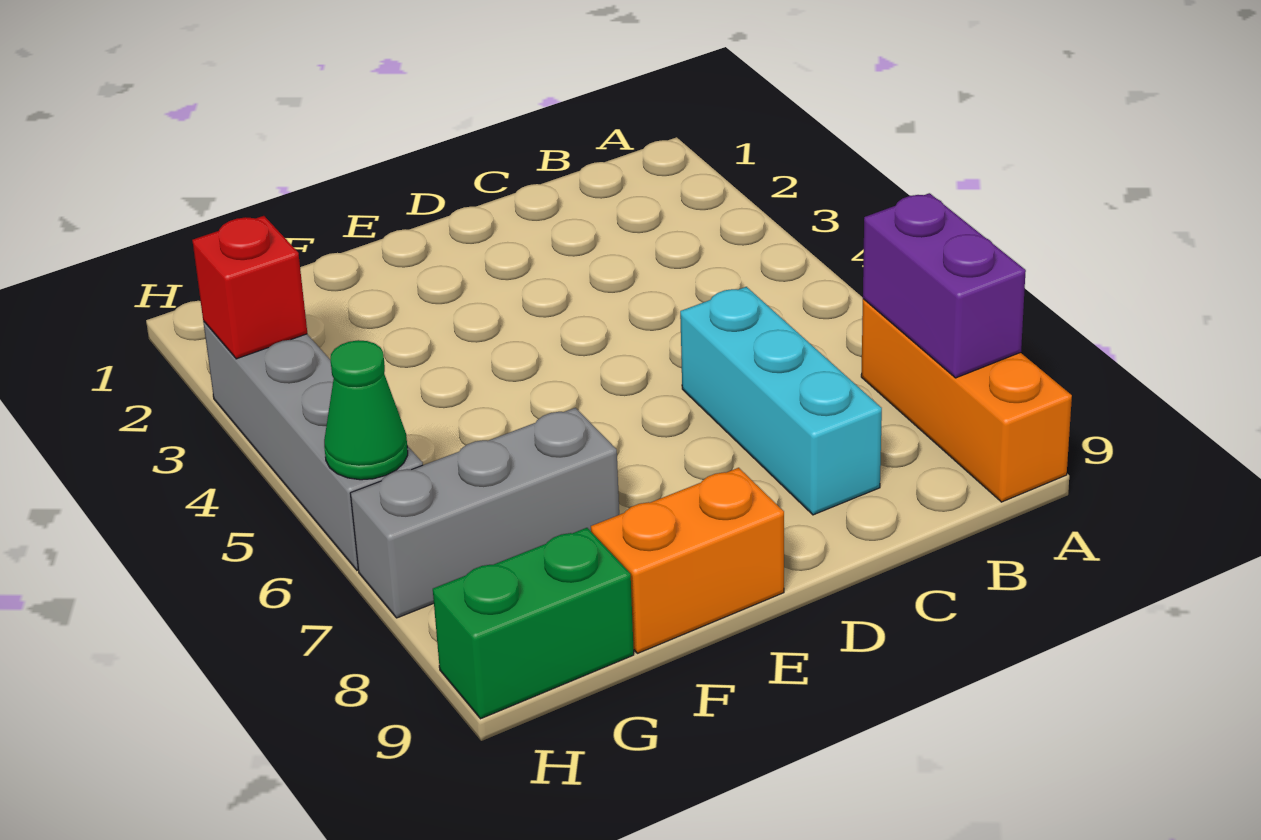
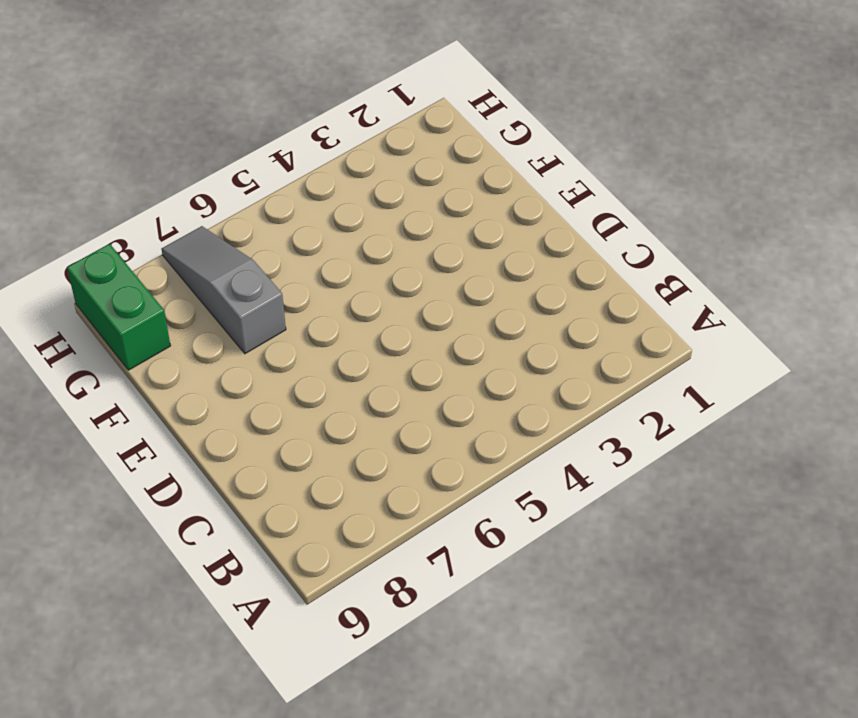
grey slope F7:H7 level 1 top F -> grey brick F7:H7 level 1
none -> orange brick A7:A9 level 1
none -> cyan brick C6:C8 level 1

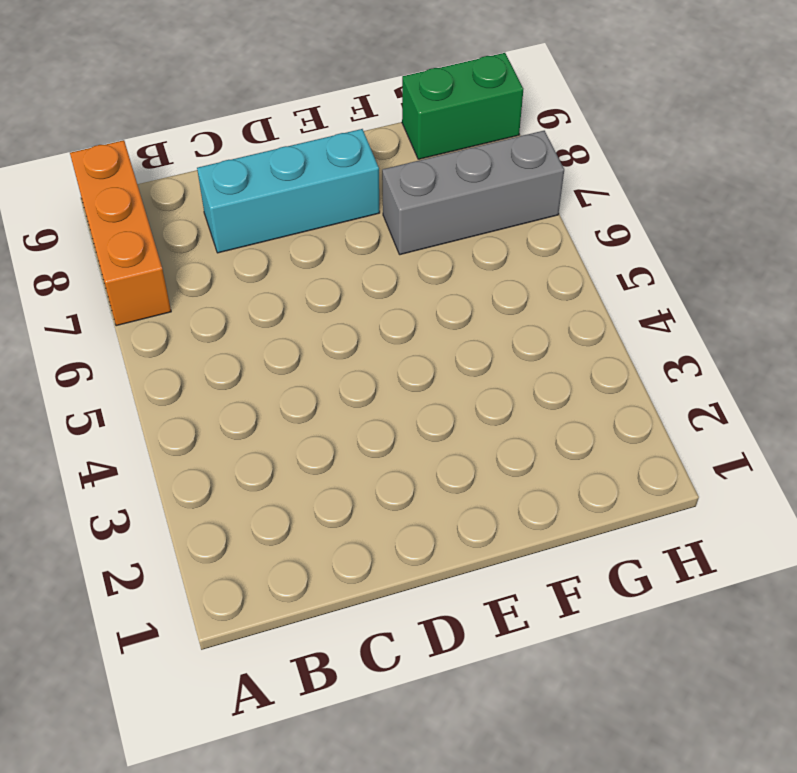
cyan brick C8:E8 level 1 -> cyan brick C6:C8 level 1
none -> orange brick E9:F9 level 1
none -> grey brick H3:H6 level 1

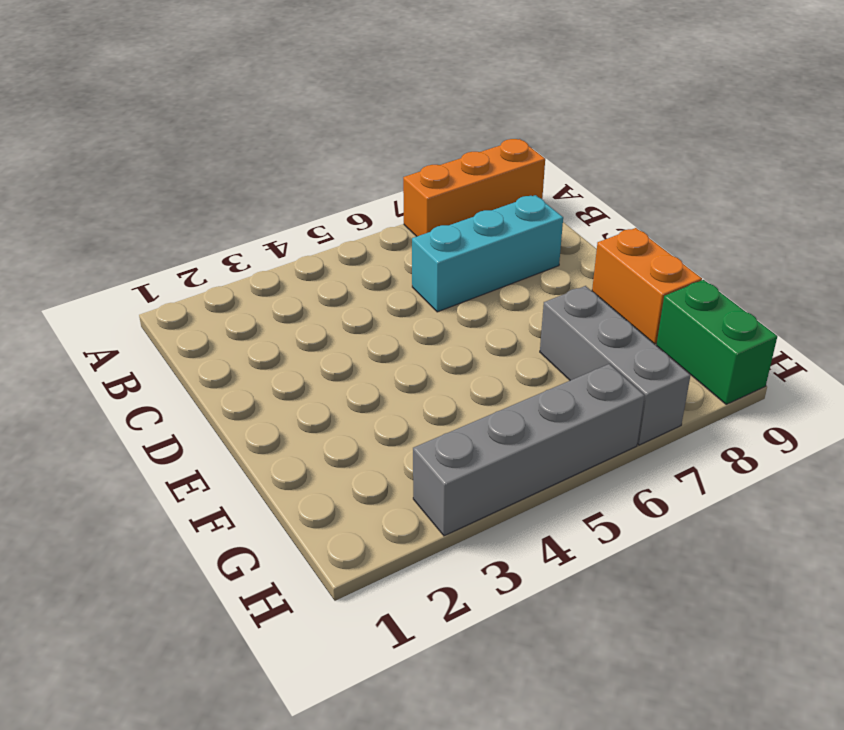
none -> purple brick A7:A8 level 2
none -> red brick H3 level 2

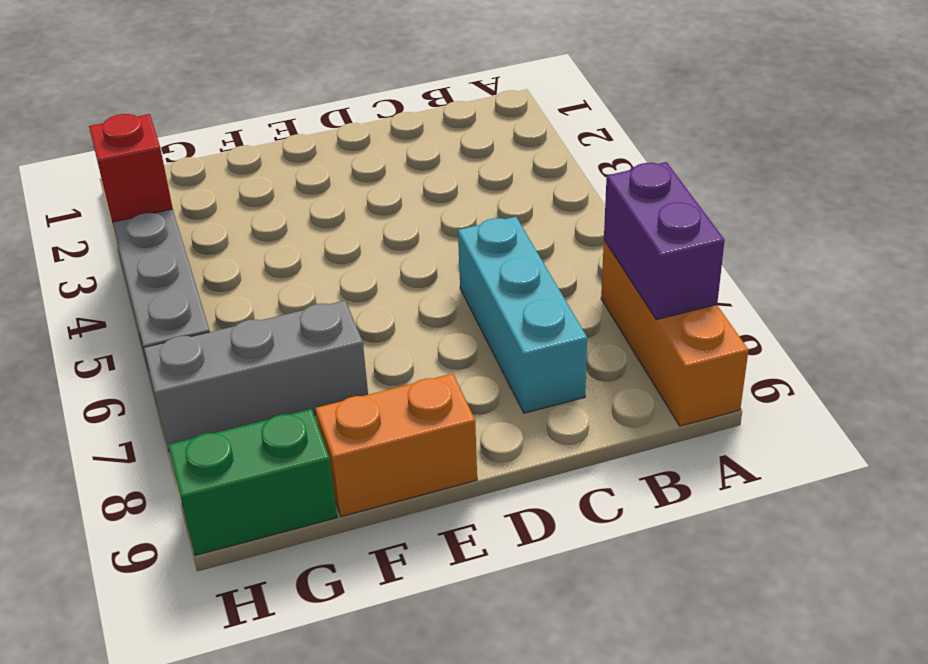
none -> green cone H6 level 2

